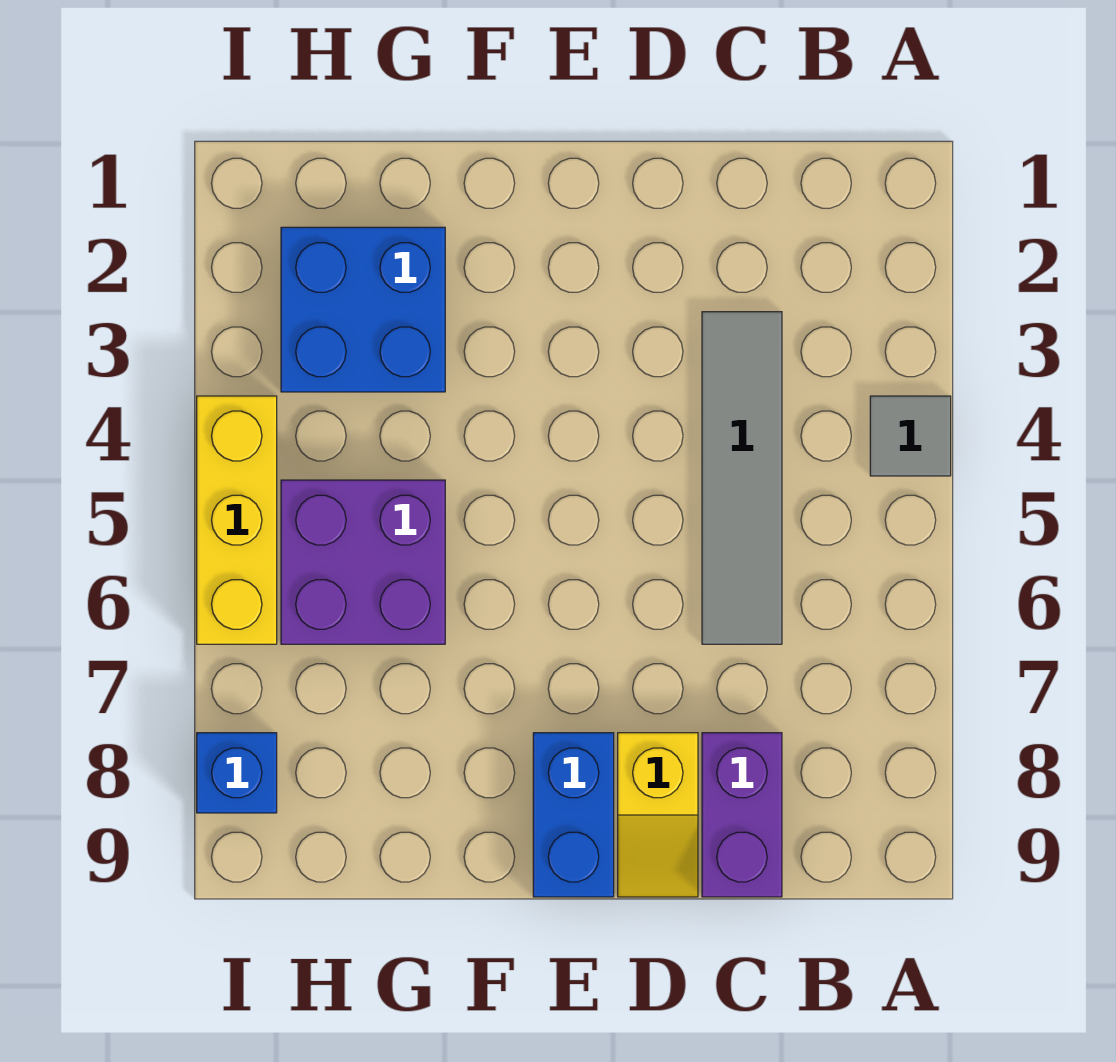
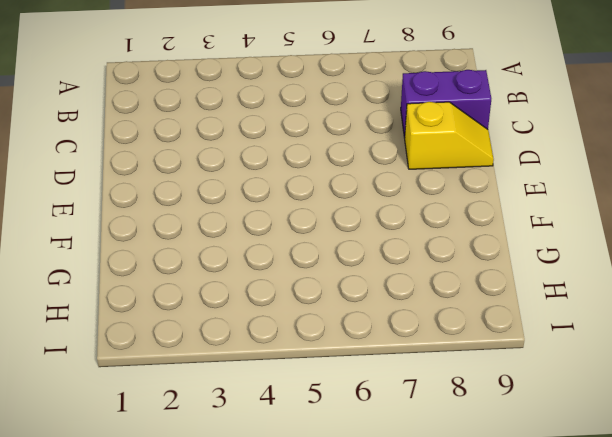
none -> grey tile A4 level 1
none -> grey tile C3:C6 level 1

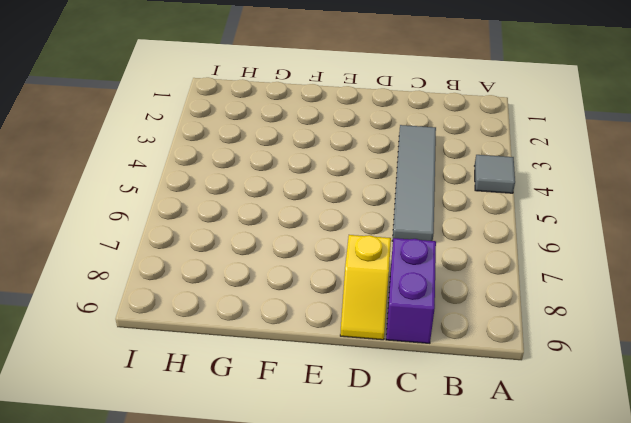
none -> blue brick E8:E9 level 1
none -> blue brick G2:H3 level 1

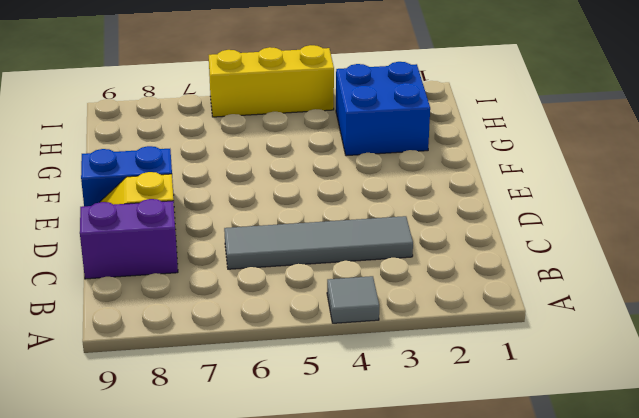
none -> purple brick G5:H6 level 1
none -> blue brick I8 level 1

